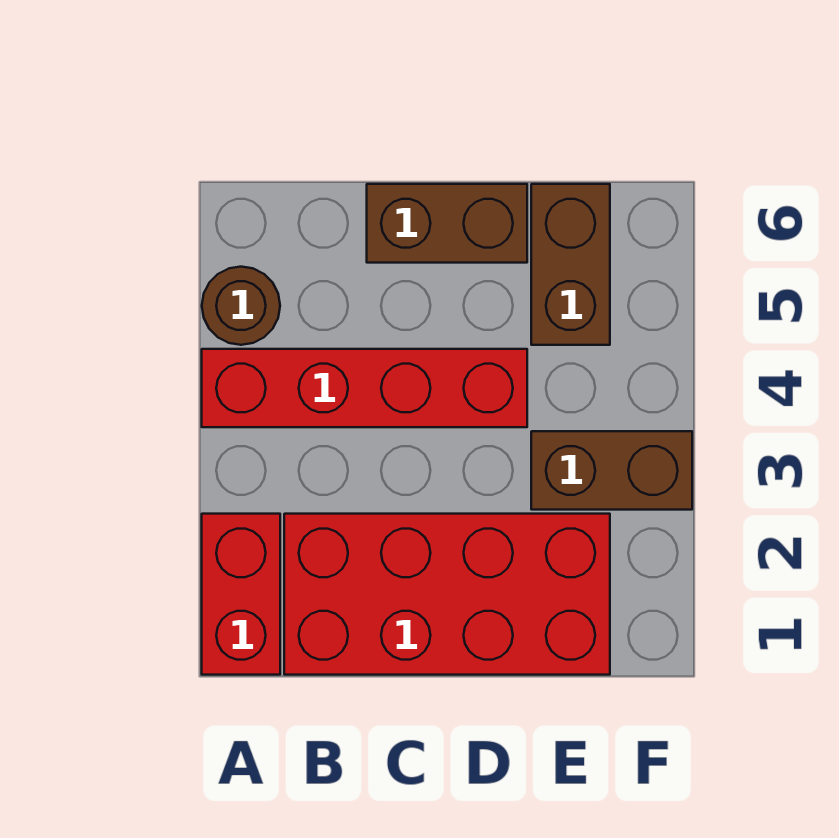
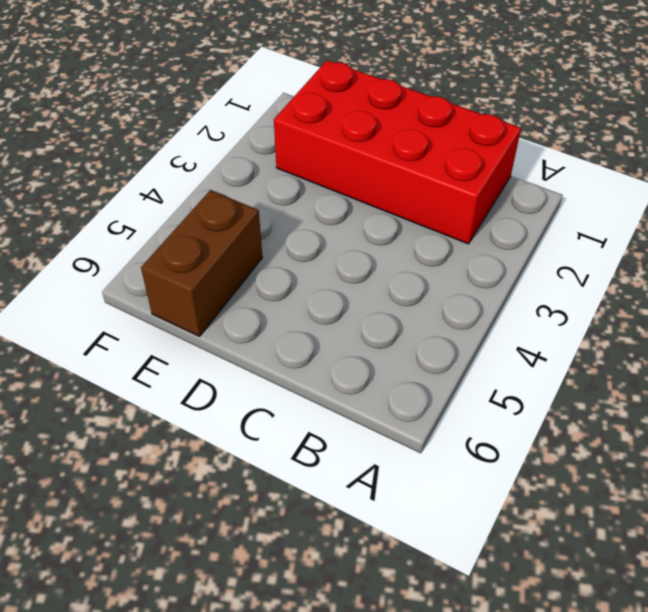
none -> red brick A1:A2 level 1
none -> red brick A4:D4 level 1

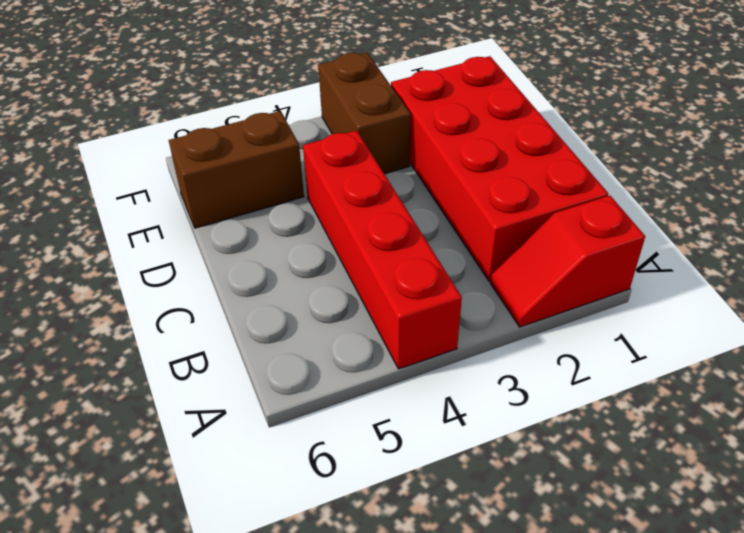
red slope A1:A2 level 1 top 1 -> red brick A1:A2 level 1
none -> brown round brick A5 level 1
none -> brown brick C6:D6 level 1

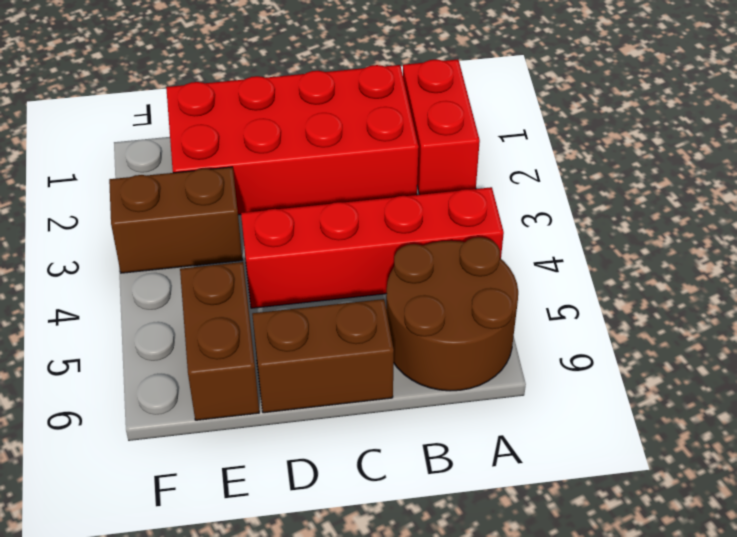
brown round brick A5:B6 level 1 -> brown round brick A5 level 1

